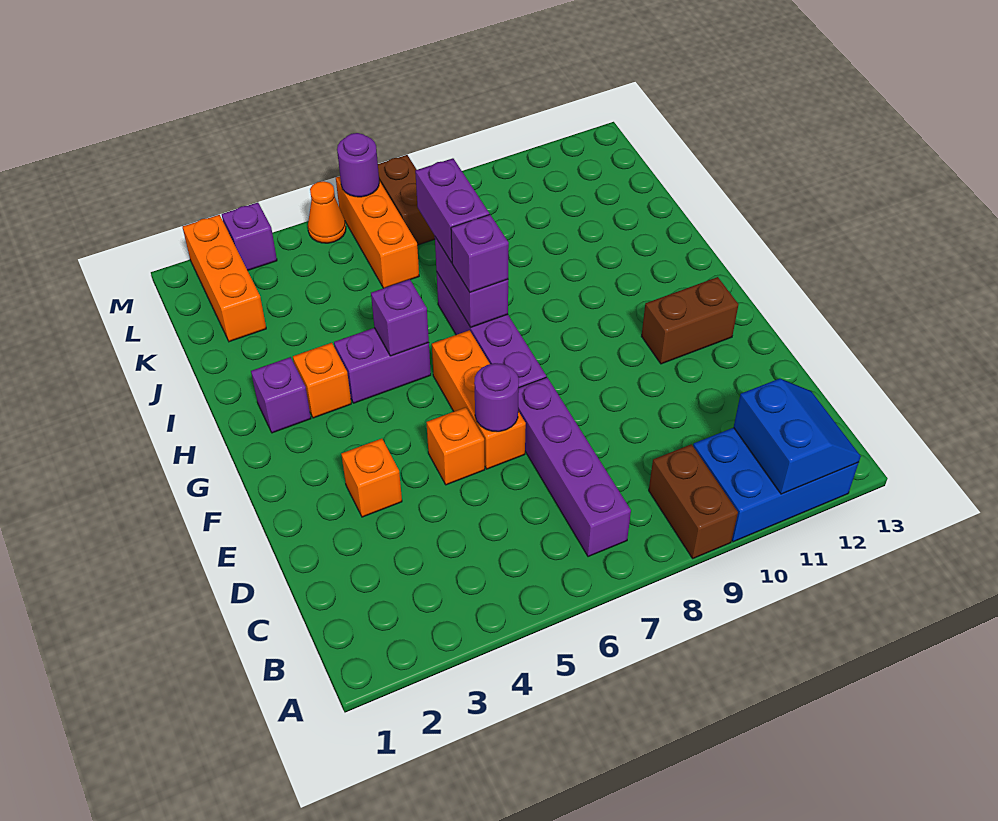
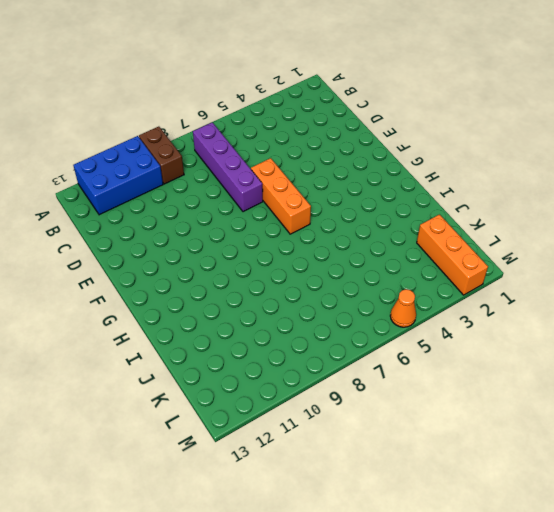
none -> orange brick E3 level 1
none -> orange brick E5 level 1
none -> purple brick F7:I7 level 1

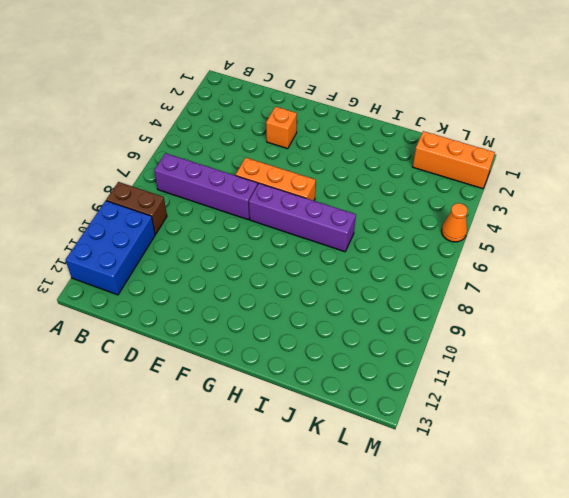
none -> orange brick E5 level 1
none -> brown brick F11:F12 level 1
none -> purple brick H2 level 1

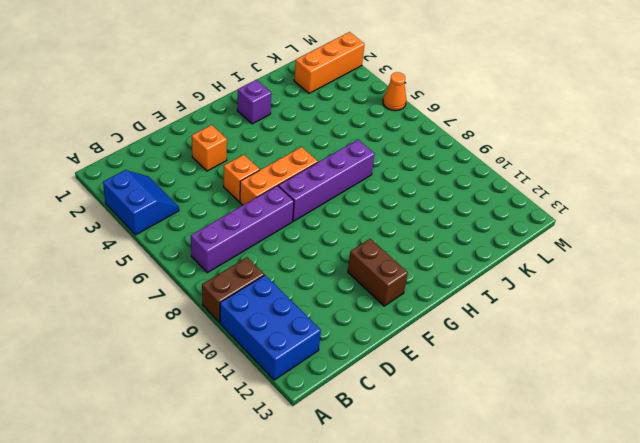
blue slope A3:B4 level 1 top A -> blue slope A11:B12 level 2 top 11
none -> orange brick H3 level 1
none -> purple brick H4:H5 level 1
none -> orange brick K6:M6 level 1

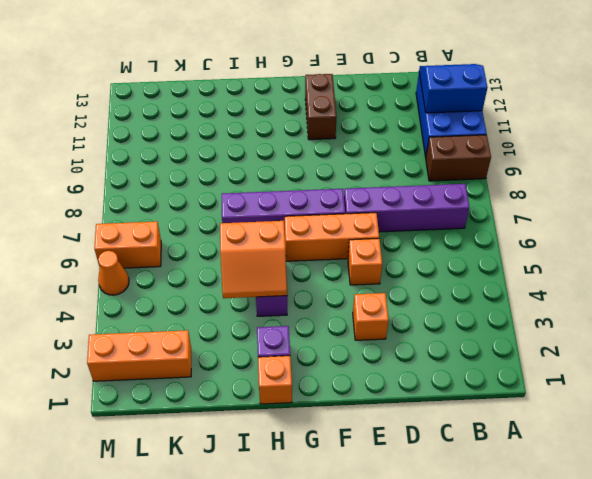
orange brick H1 level 1 -> orange brick H3 level 1
orange slope H4:I5 level 2 top 5 -> purple brick H5 level 2
orange brick L6:M6 level 1 -> orange brick K6:M6 level 1
none -> brown brick L7:M7 level 1
none -> purple brick M3 level 1
none -> purple round brick E6 level 2

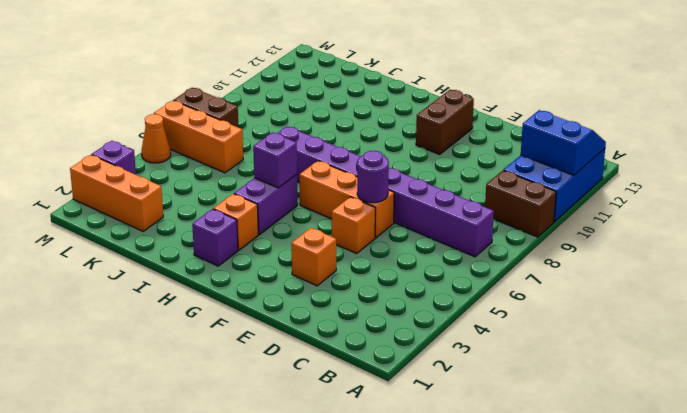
none -> purple brick H7:I7 level 2
none -> purple round brick M6 level 2
none -> purple brick H7 level 3

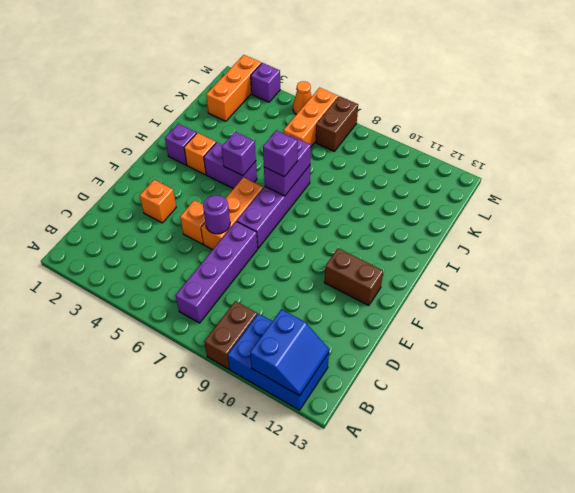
none -> purple round brick M6 level 2
none -> purple brick I7:J7 level 3

